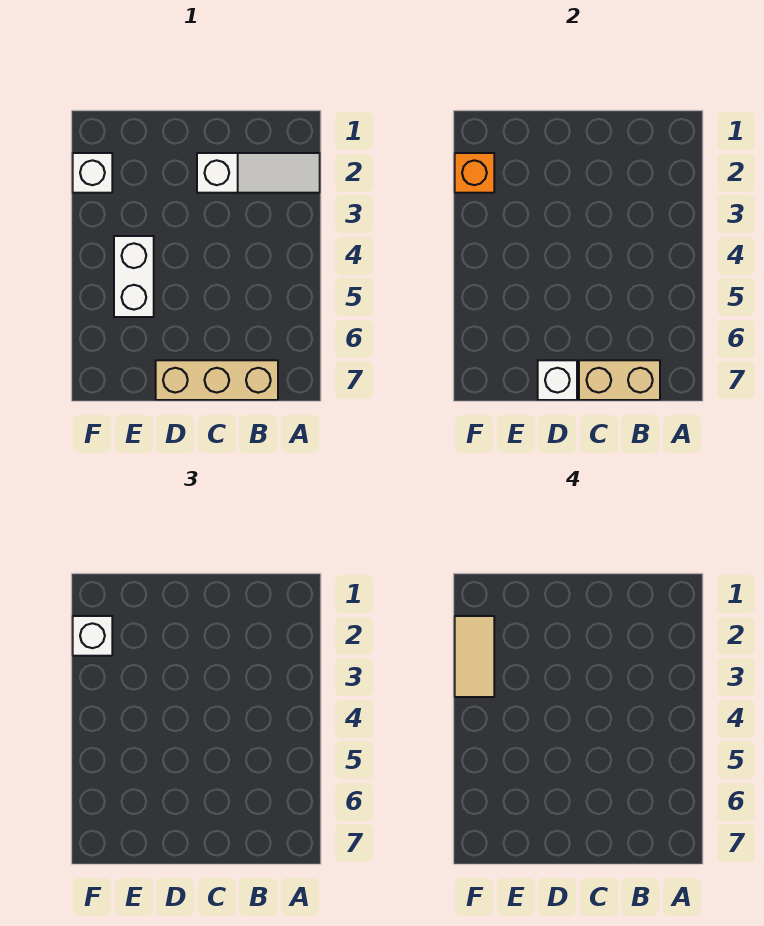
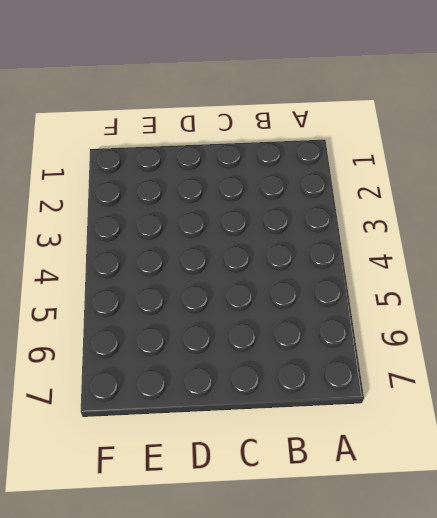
none -> white slope A2:C2 level 1 top C
none -> tan brick B7:D7 level 1

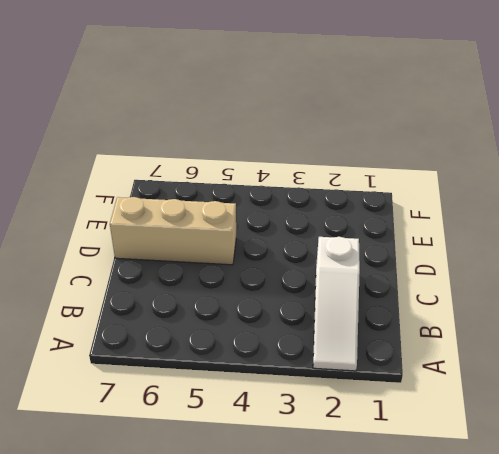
tan brick D5:D7 level 1 -> tan brick B7:D7 level 1
none -> white brick E4:E5 level 1
none -> white brick F2 level 1

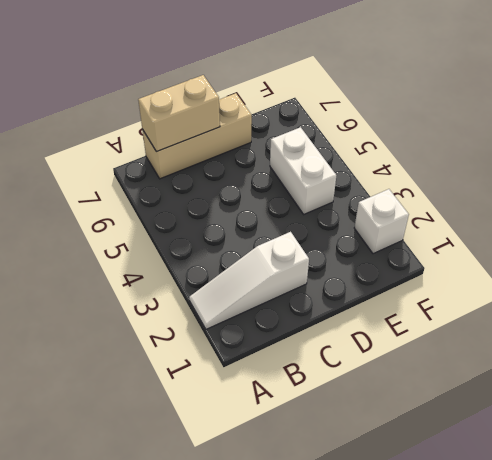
none -> white brick D7 level 2
none -> orange brick F2 level 2

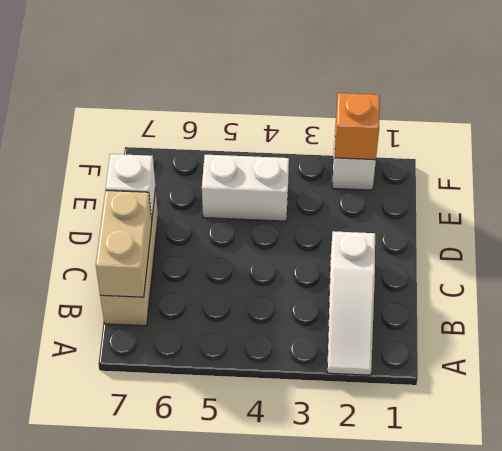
none -> white brick F2 level 3
none -> tan tile F2:F3 level 4

